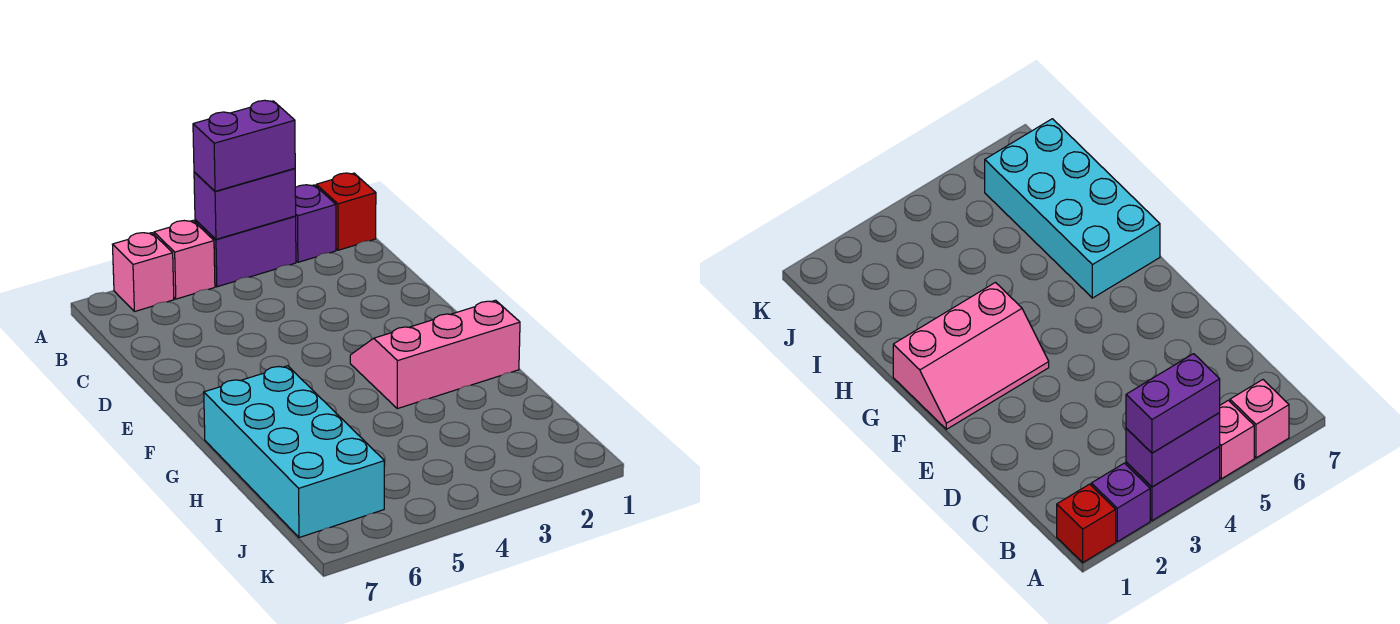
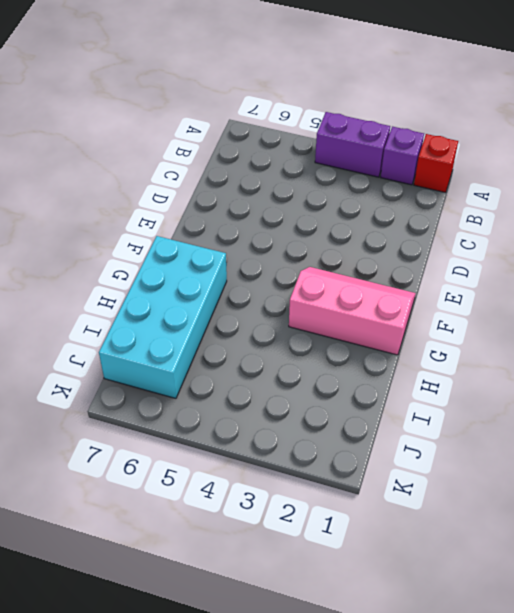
none -> pink brick A5 level 1
none -> pink brick A6 level 1

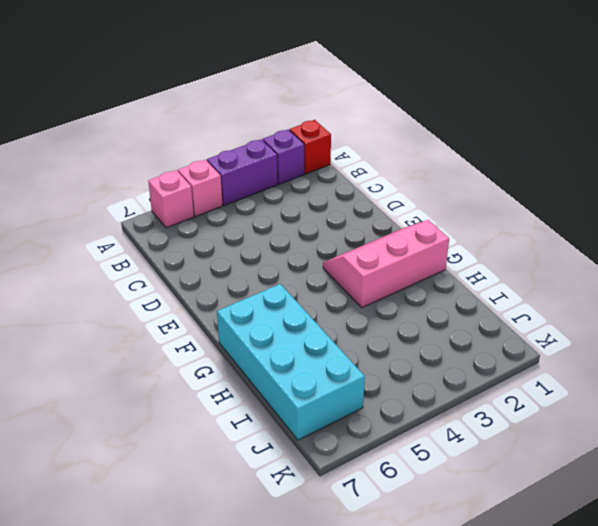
none -> purple brick A3:A4 level 2
none -> purple brick A3:A4 level 3

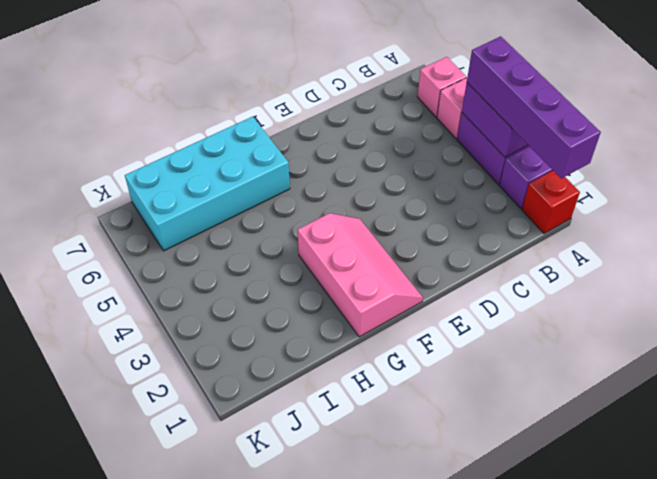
purple brick A1:A4 level 3 -> purple brick A3:A4 level 3

